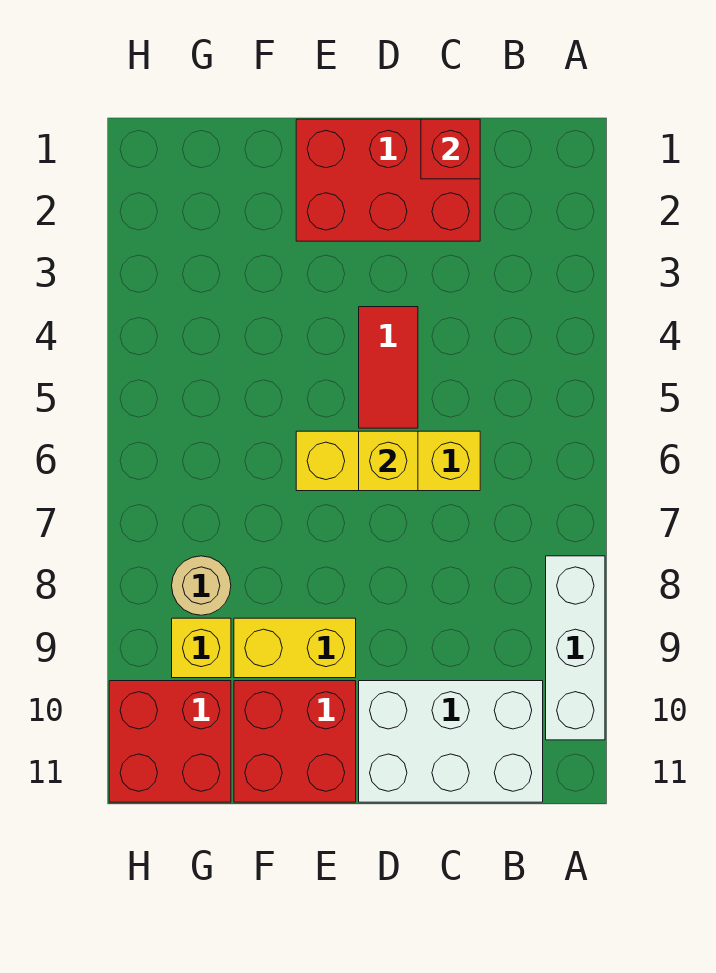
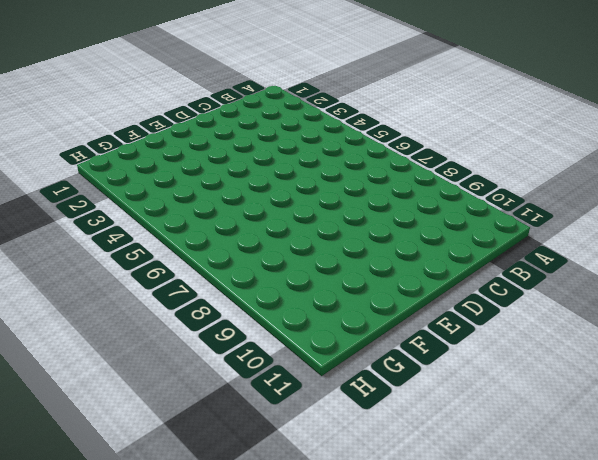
none -> white brick A8:A10 level 1
none -> white brick B10:D11 level 1
none -> red brick C1:E2 level 1

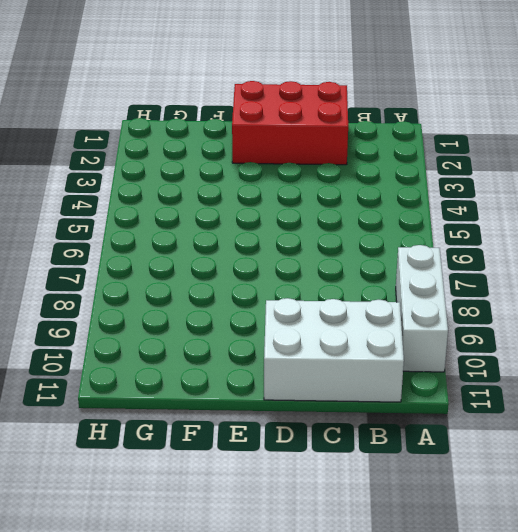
none -> yellow brick C6:E6 level 1
none -> red tile D4:D5 level 1
none -> yellow brick E9:F9 level 1

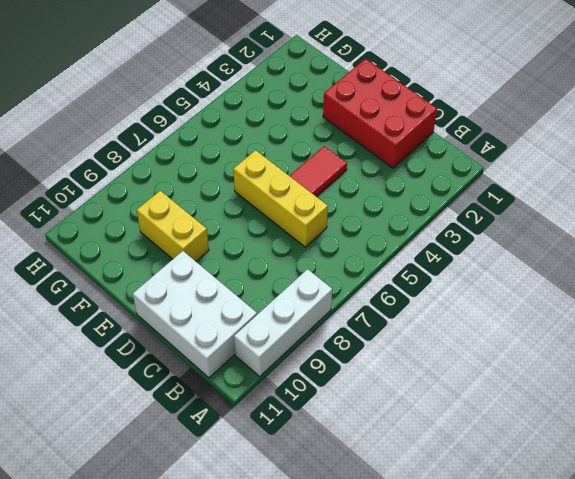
none -> red brick E10:F11 level 1
none -> tan round brick G8 level 1
none -> yellow brick G9 level 1

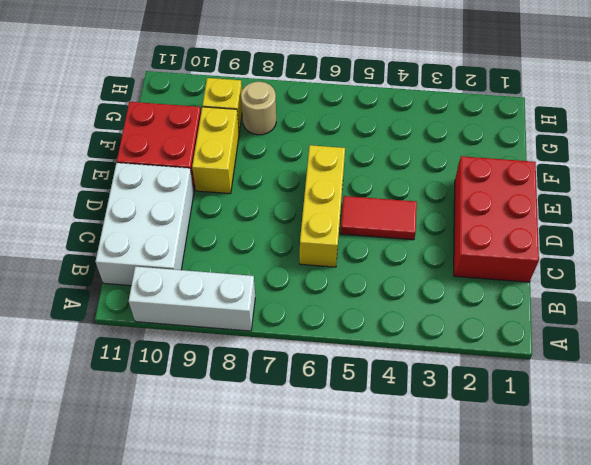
none -> red brick G10:H11 level 1
none -> red brick C1 level 2
none -> yellow brick D6 level 2

